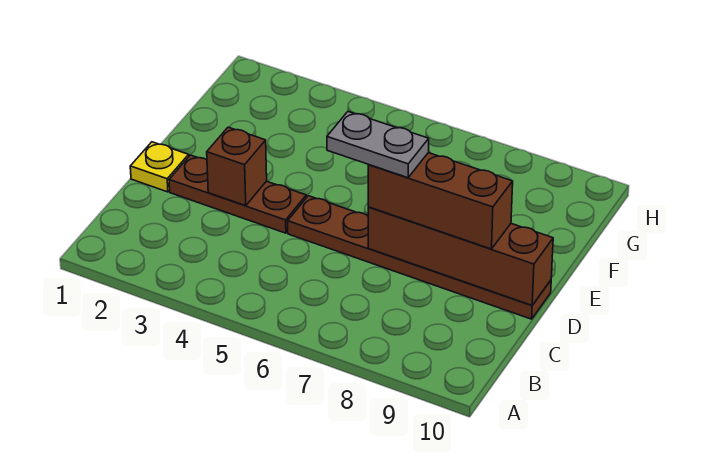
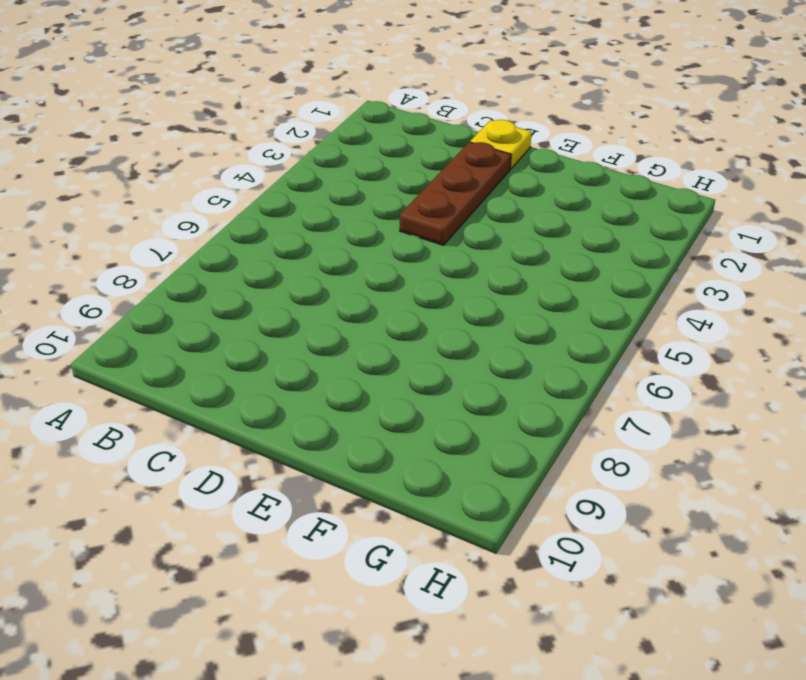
none -> brown plate D5:D10 level 1
none -> brown brick D3 level 2

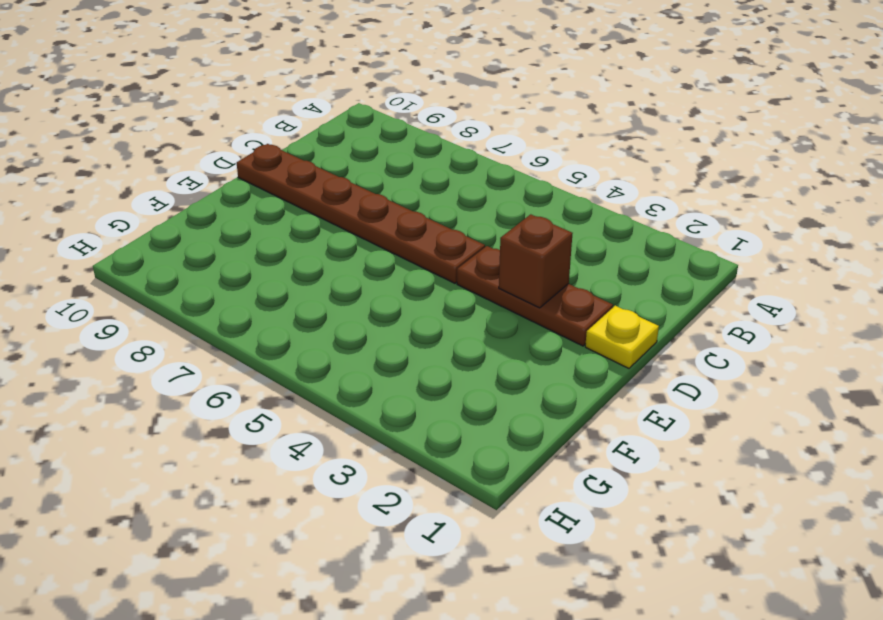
none -> brown brick D7:D10 level 2
none -> brown brick D7:D9 level 3

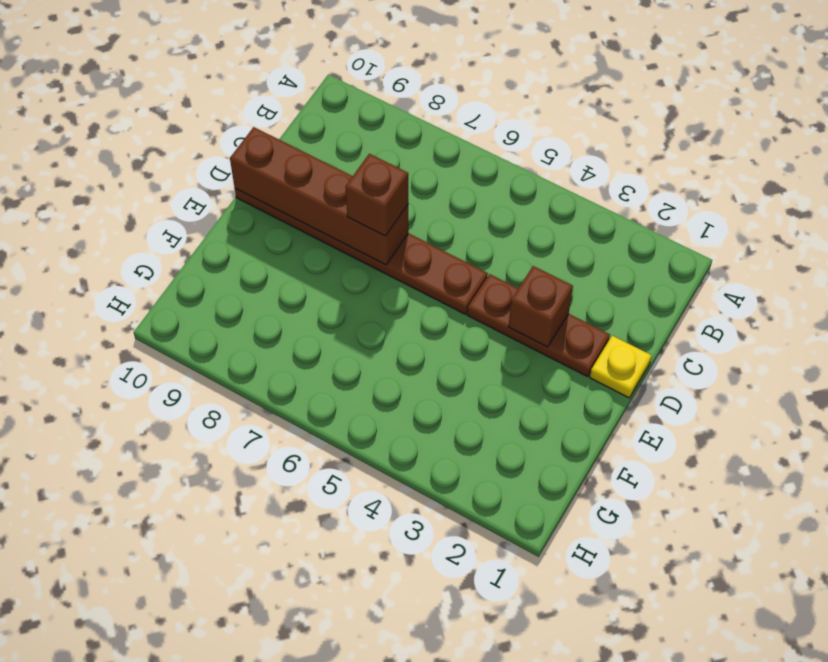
brown brick D7 level 3 -> brown brick D7:D9 level 3
none -> grey plate D6:D7 level 4

